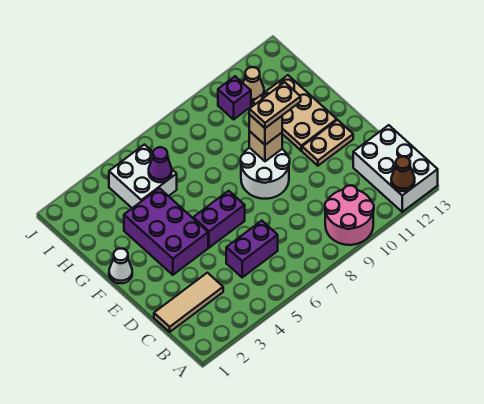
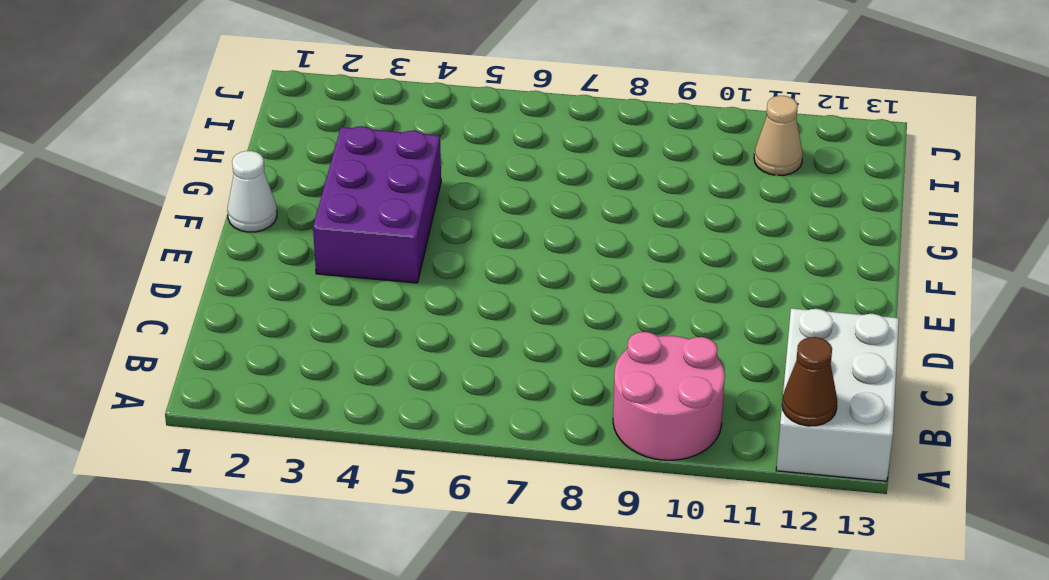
none -> tan tile C1:C3 level 1
none -> purple brick C5:C6 level 1
none -> purple brick E5:E6 level 1

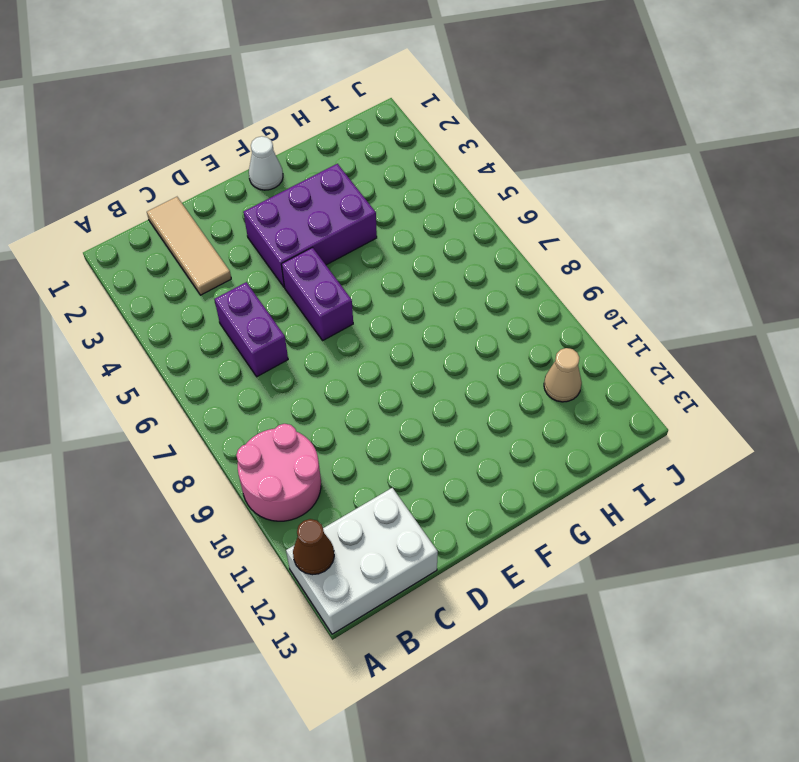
none -> white round brick E8:F9 level 1
none -> tan plate E11:E12 level 1
none -> tan plate F11:H12 level 1

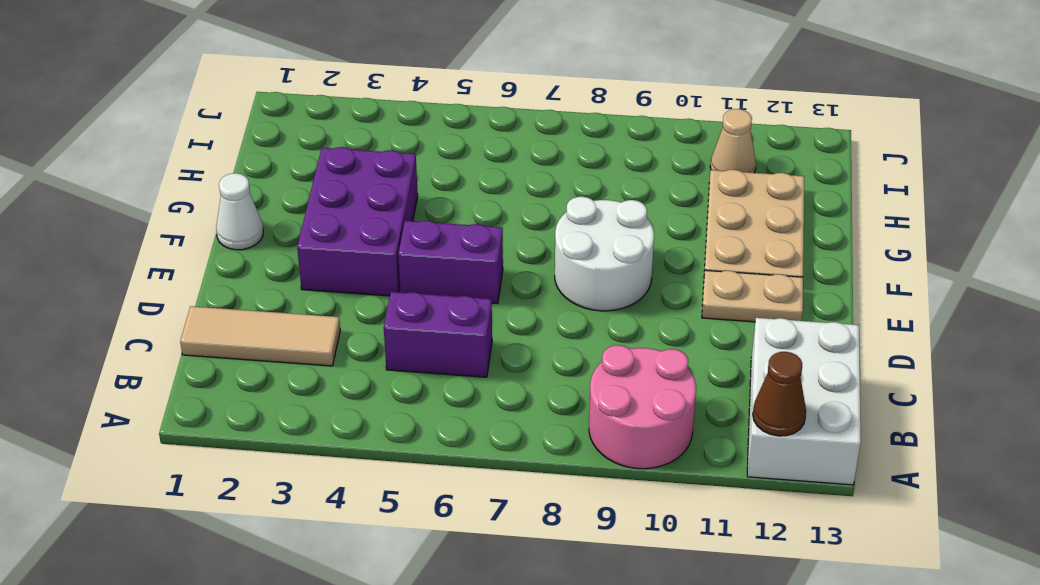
none -> white brick H4:I5 level 1
none -> purple brick I10 level 1
none -> tan brick F9 level 2

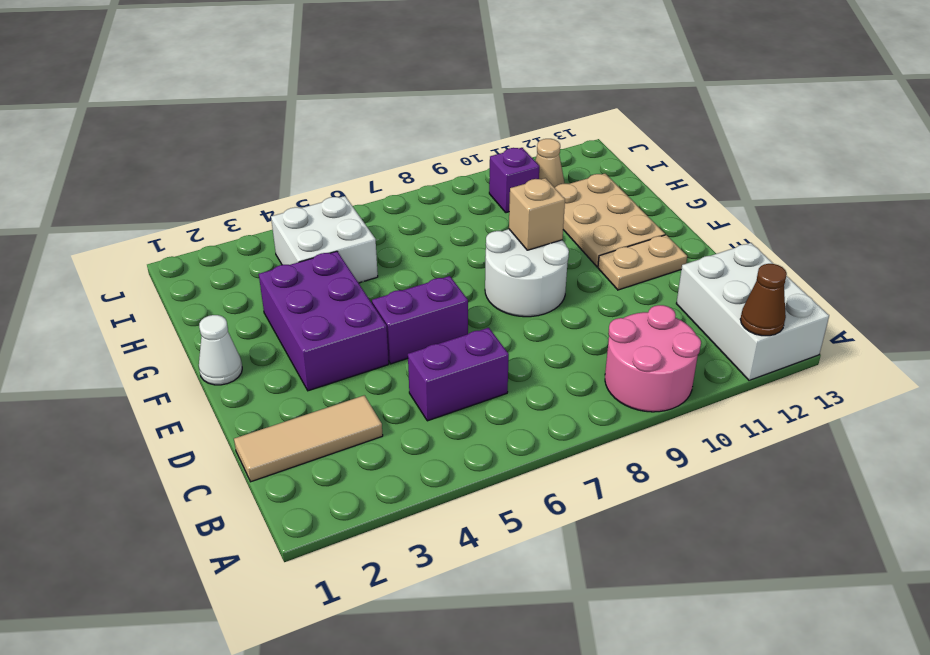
none -> purple cone H5 level 2
none -> tan brick F9 level 3
none -> tan plate F9:F10 level 4

